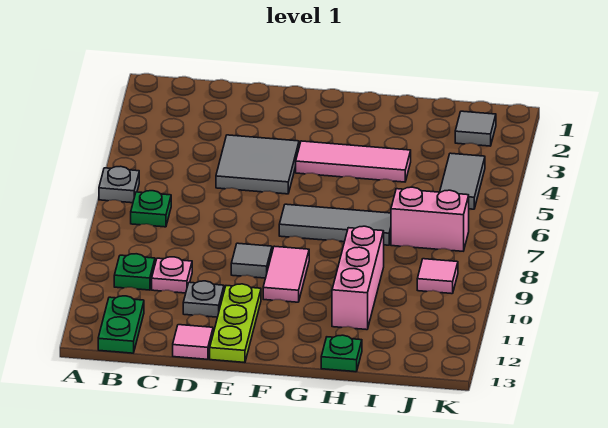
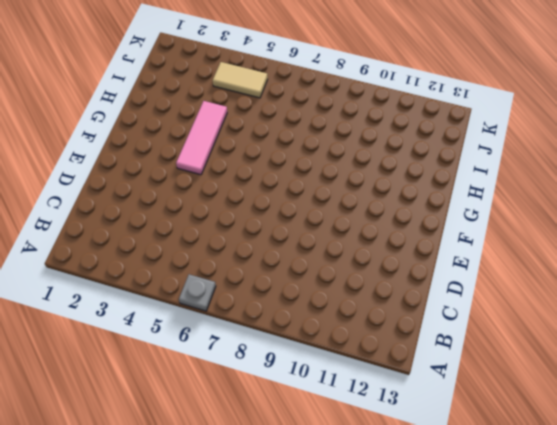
tan tile J4:J5 level 1 -> grey tile J4:J5 level 1
none -> green plate B7 level 1
none -> green plate B10 level 1
none -> green plate B12:B13 level 1

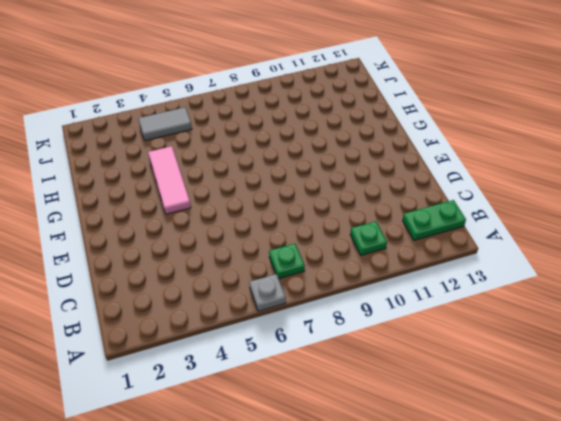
none -> pink plate C10 level 1
none -> grey tile D4:E5 level 1
none -> grey plate D11 level 1

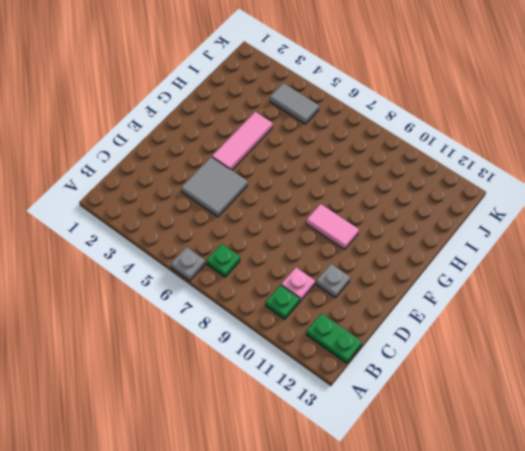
none -> pink tile D13 level 1
none -> grey tile E9 level 1
none -> lime plate E11:E13 level 1

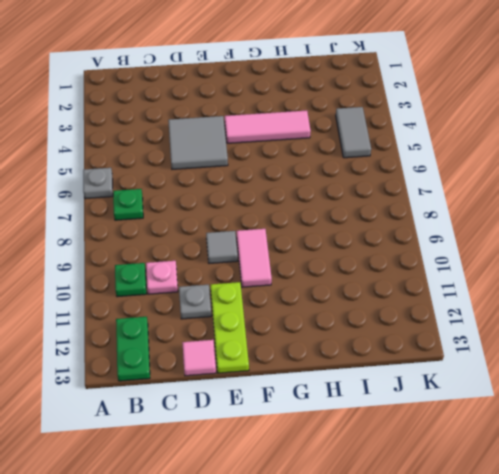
none -> grey tile F7:H7 level 1
none -> pink brick H9:H11 level 1
none -> green plate H13 level 1

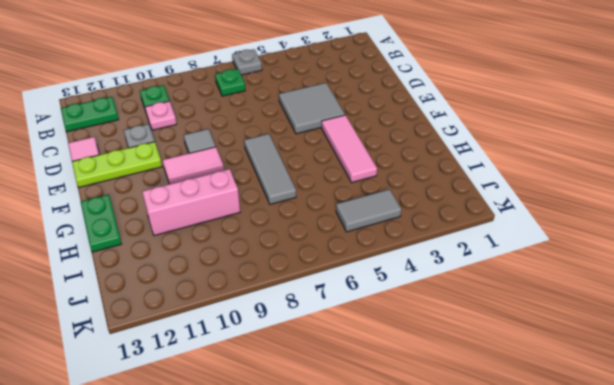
green plate G13:H13 level 1 -> green plate H13 level 1
none -> pink brick I7:J7 level 1
none -> grey tile J2 level 1
none -> pink tile J9 level 1

